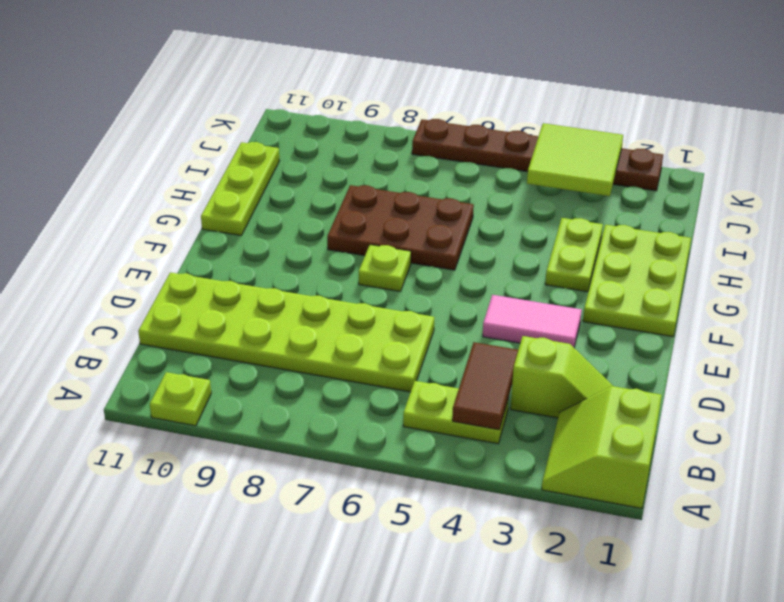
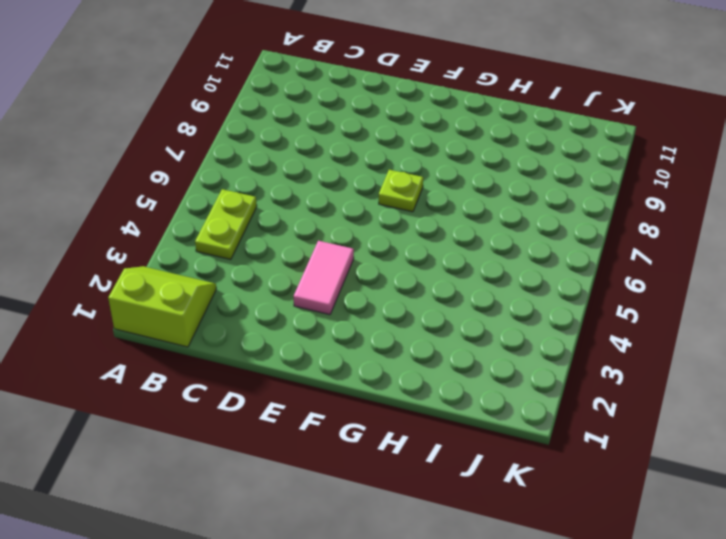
none -> lime plate A10 level 1
none -> lime slope C2:C3 level 1 top 3
none -> lime plate C6:D11 level 1

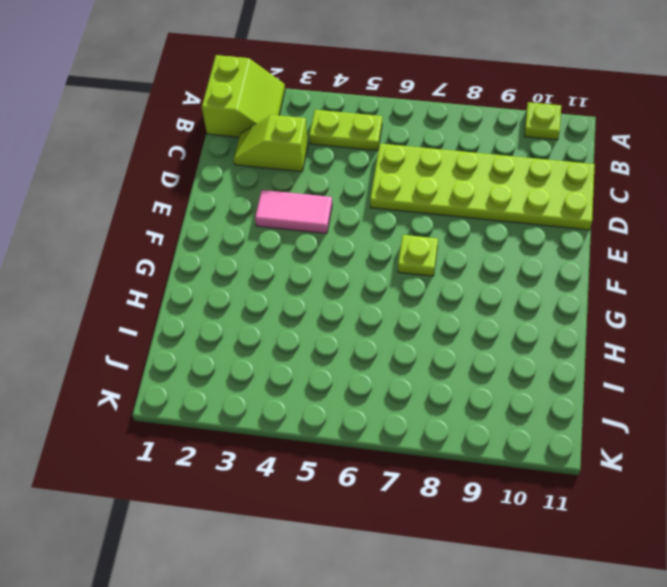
none -> lime plate F1:H2 level 1
none -> lime plate G3:H3 level 1
none -> brown plate G6:H8 level 1

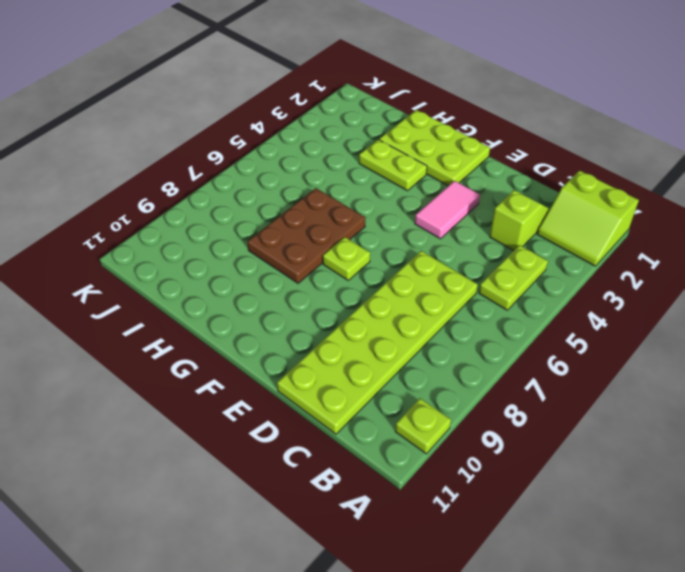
none -> lime plate G11:I11 level 1
none -> brown plate K2:K7 level 1
none -> brown tile B4:C4 level 2

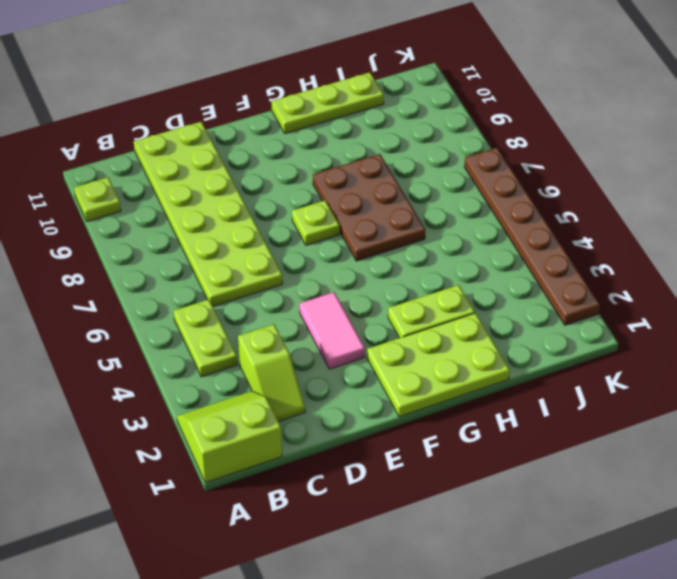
none -> brown tile B4:C4 level 2
none -> lime tile J3:K4 level 2

